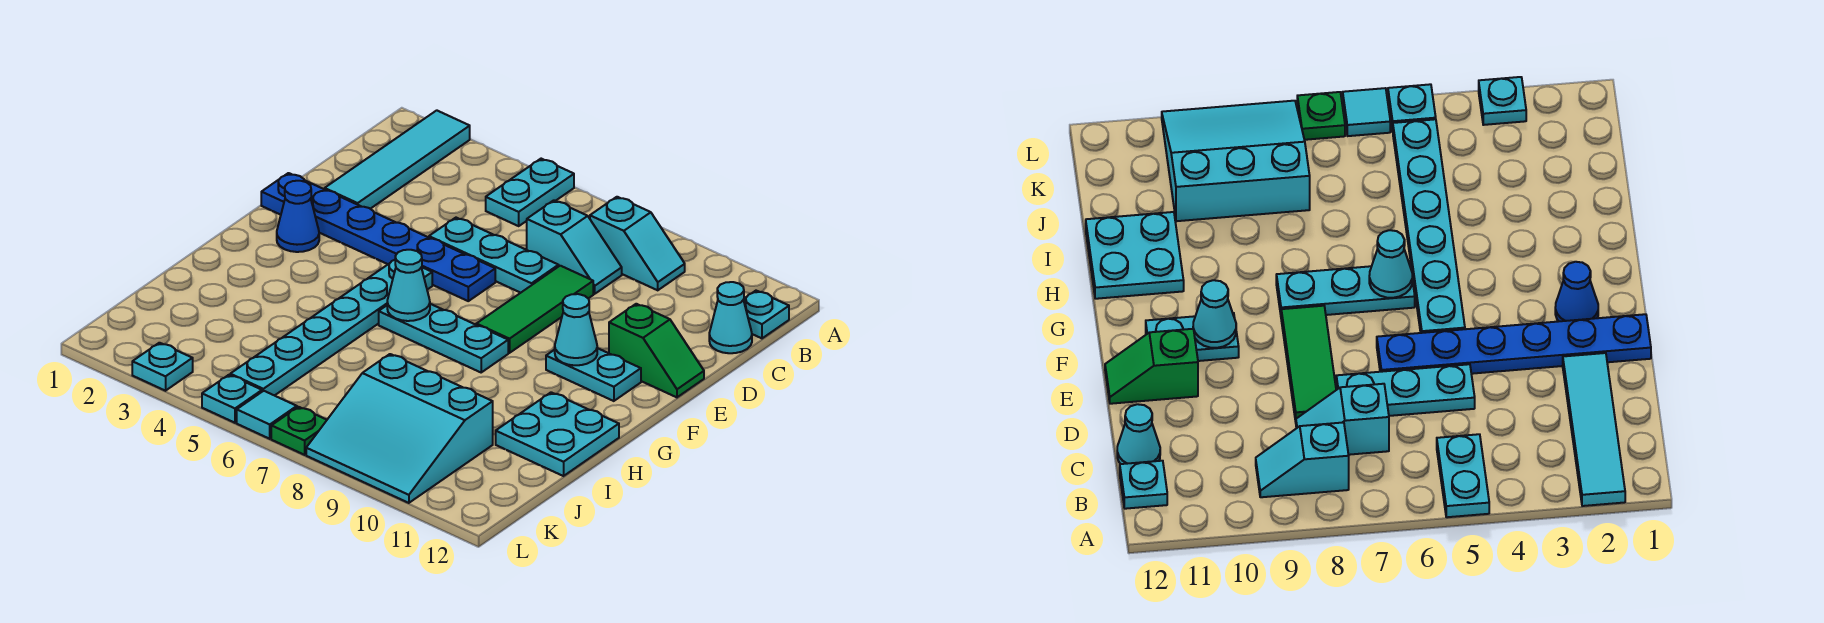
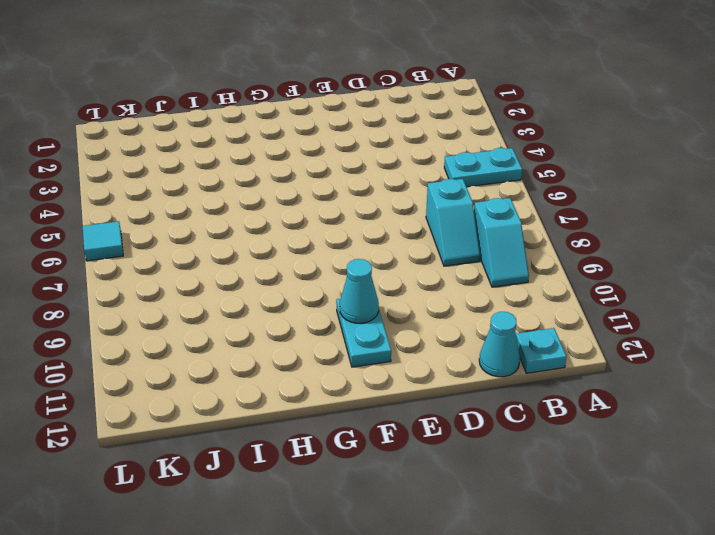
none -> cyan tile A2:D2 level 1
none -> cyan plate D5:D7 level 1
none -> green tile D8:F8 level 1

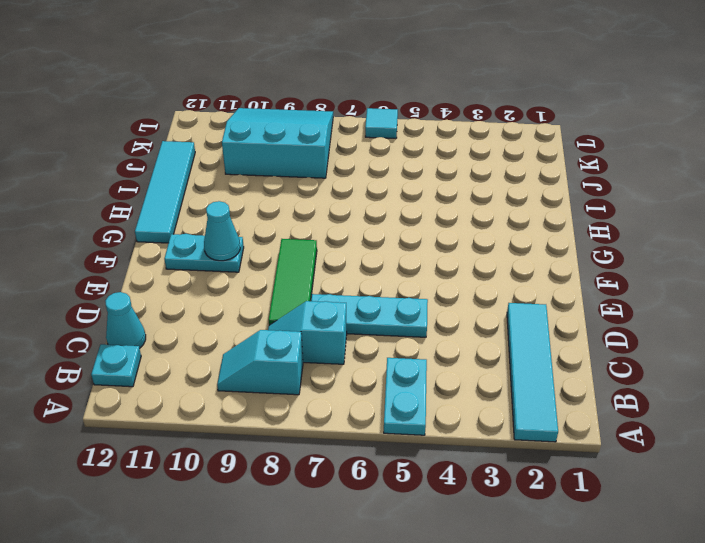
cyan tile G12:J12 level 1 -> cyan plate H11:I12 level 1
none -> blue plate E1:E6 level 1
none -> green slope E11:E12 level 1 top 11
none -> blue cone F2 level 1

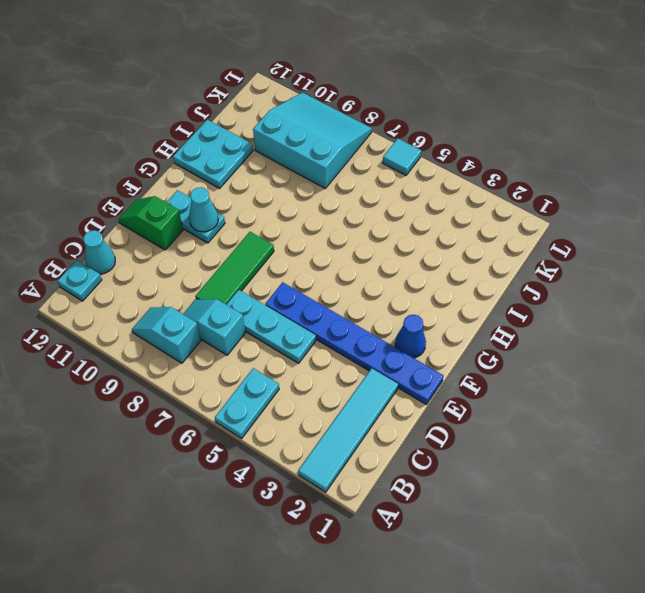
none -> cyan plate F5:K5 level 1
none -> cyan plate G6:G8 level 1
none -> cyan plate L3 level 1

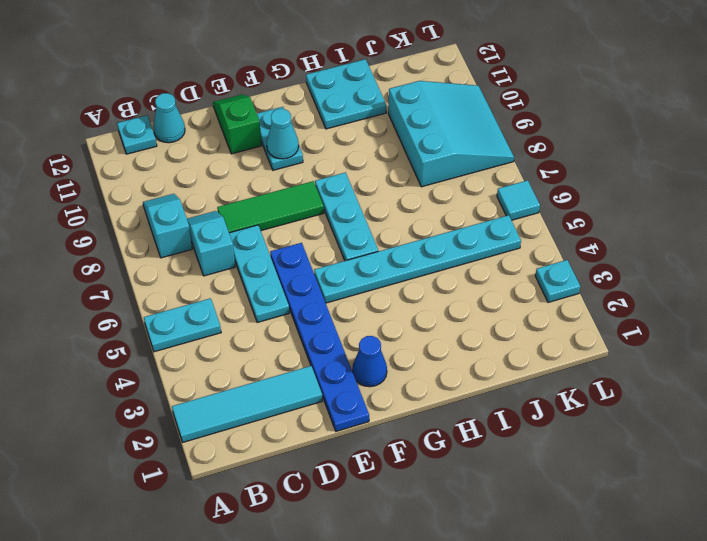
none -> cyan plate L5 level 1
none -> green plate L7 level 1
none -> cyan cone G6 level 2

